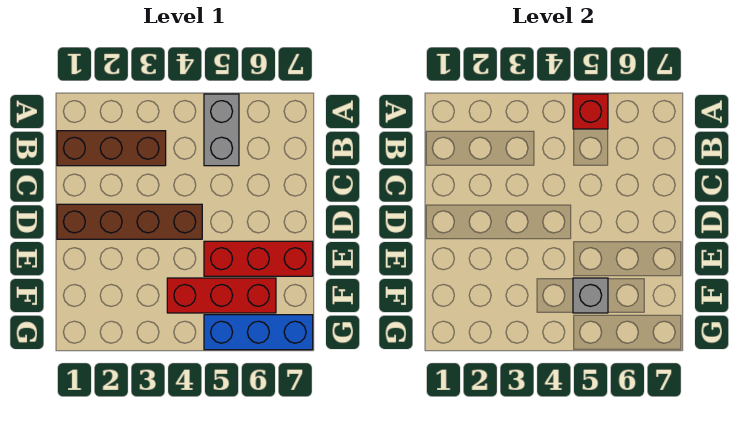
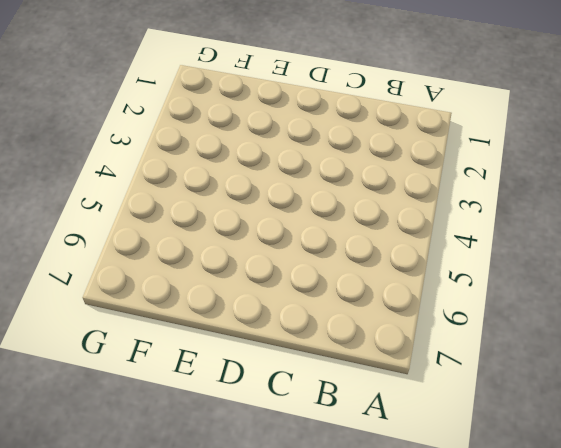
none -> grey brick A5:B5 level 1
none -> brown brick B1:B3 level 1

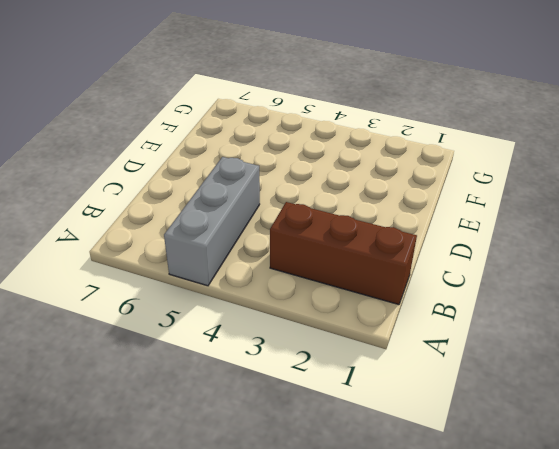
grey brick A5:C5 level 1 -> grey brick A5:B5 level 1
none -> brown brick D1:D4 level 1
none -> red brick E5:E7 level 1

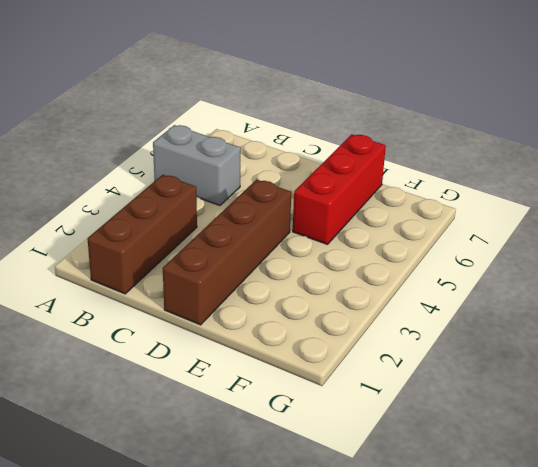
none -> red brick F4:F6 level 1
none -> blue brick G5:G7 level 1

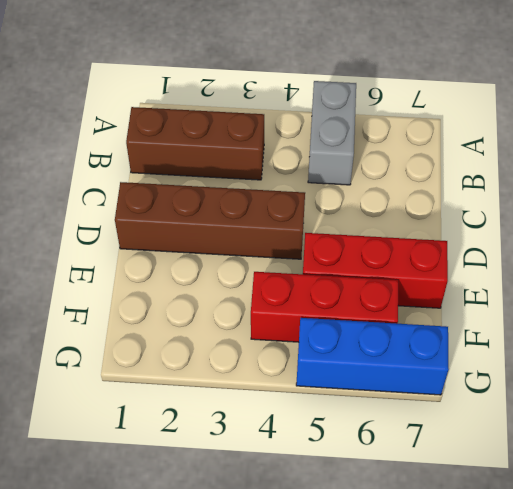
none -> red brick A5 level 2
none -> grey brick F5 level 2

